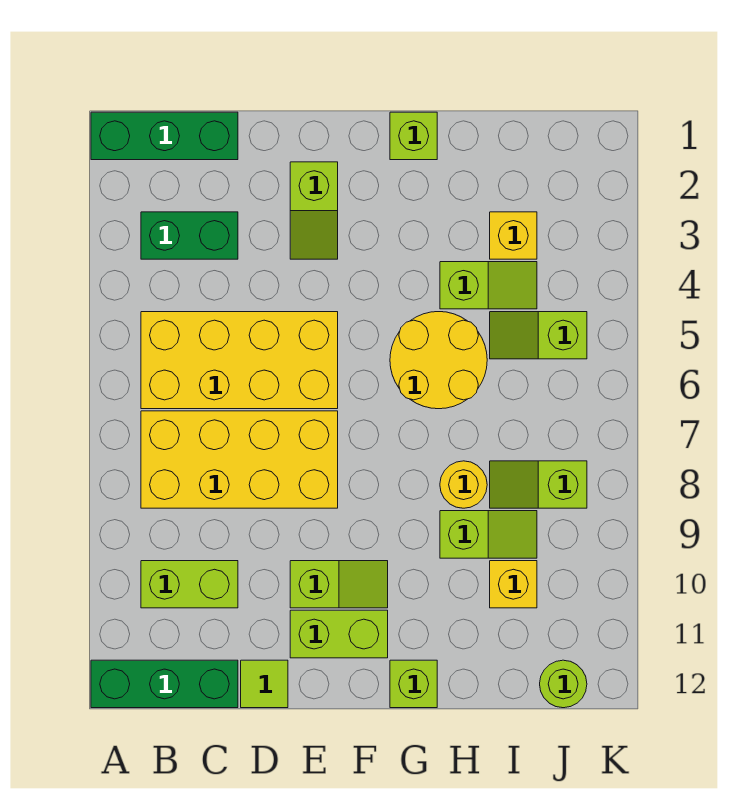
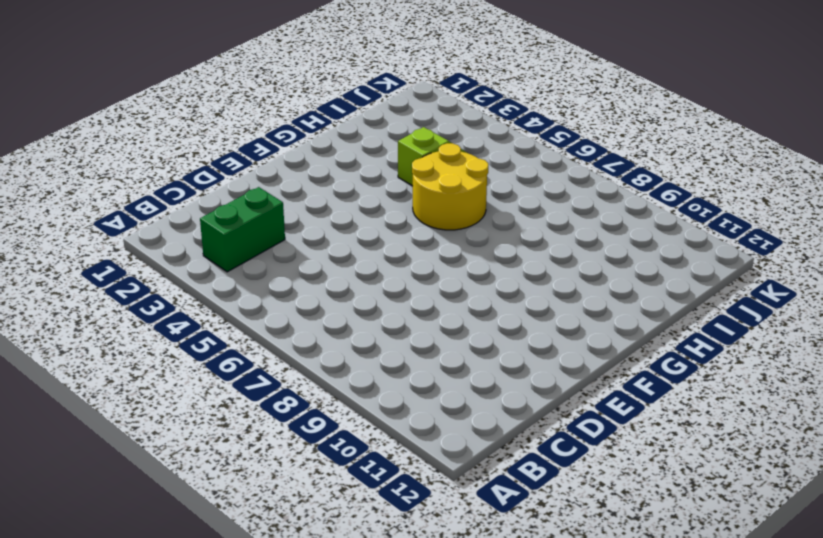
none -> green brick A1:C1 level 1
none -> green brick A12:C12 level 1
none -> yellow brick B5:E6 level 1

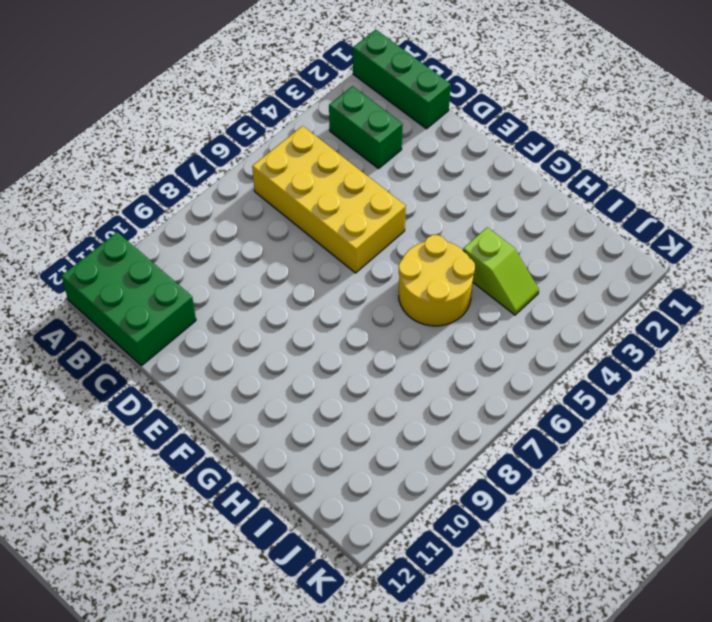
green brick A11:C12 level 1 -> green brick A12:C12 level 1
none -> yellow brick B7:E8 level 1
none -> lime brick B10:C10 level 1
none -> lime tile D12 level 1

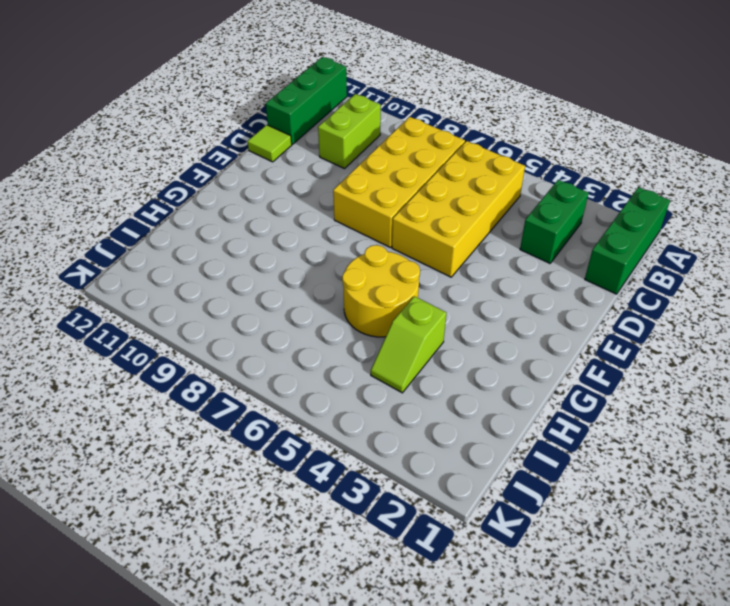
none -> lime slope E2:E3 level 1 top 2
none -> lime slope E10:F10 level 1 top E
none -> lime brick E11:F11 level 1

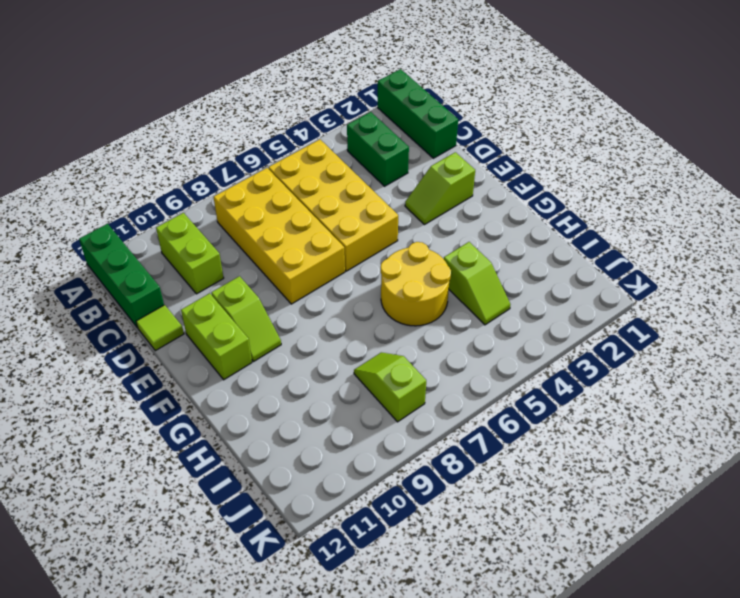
none -> lime brick G1 level 1
none -> lime brick G12 level 1
none -> yellow round brick H8 level 1

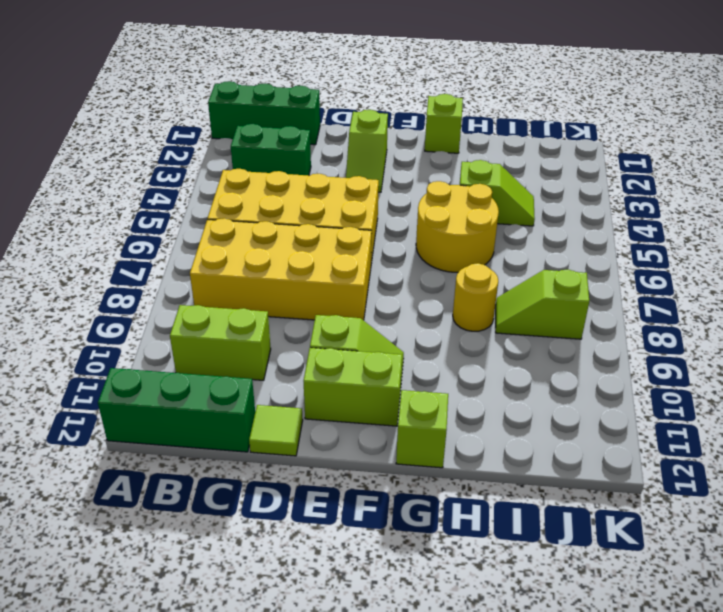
none -> lime slope H9:I9 level 1 top H
none -> yellow brick I3 level 1
none -> lime slope I5:J5 level 1 top J

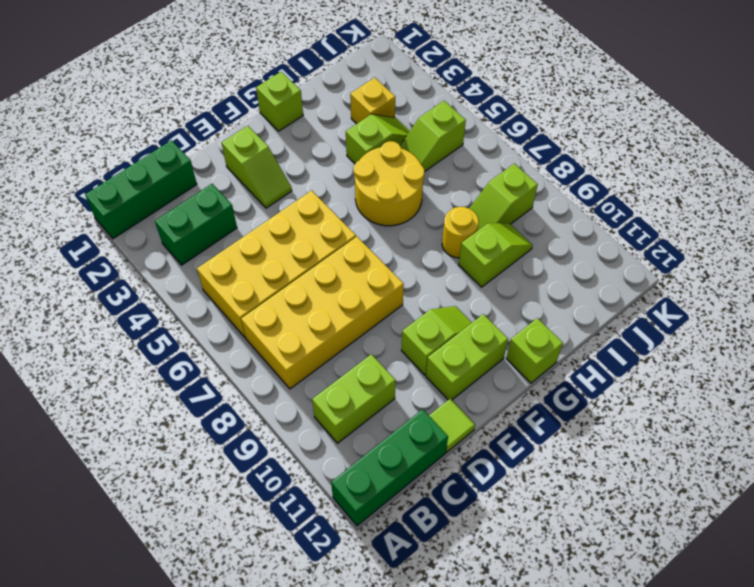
none -> yellow brick I10 level 1
none -> lime round brick J12 level 1

